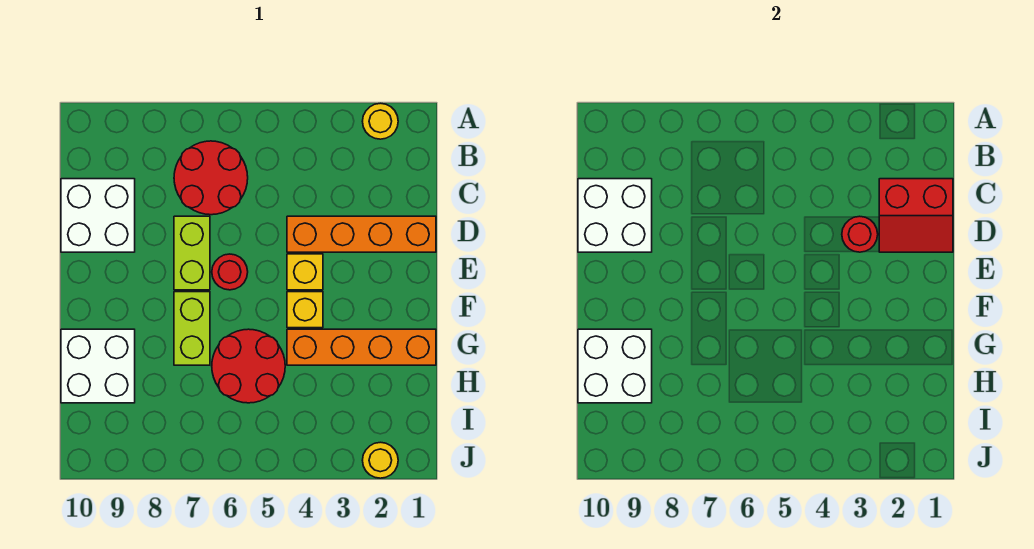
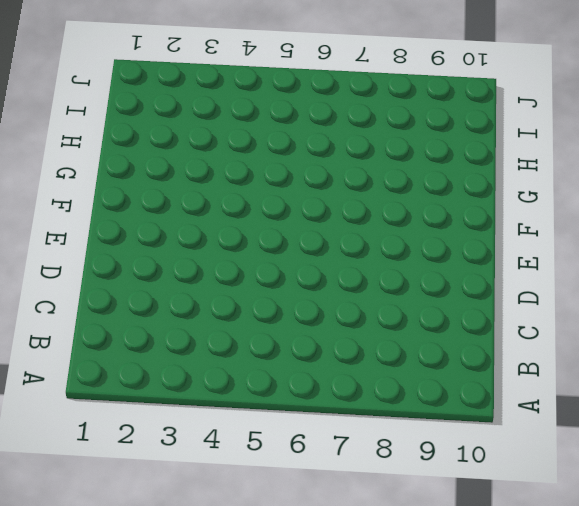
none -> yellow round brick A2 level 1
none -> red round brick B6:C7 level 1
none -> white brick C9:D10 level 1

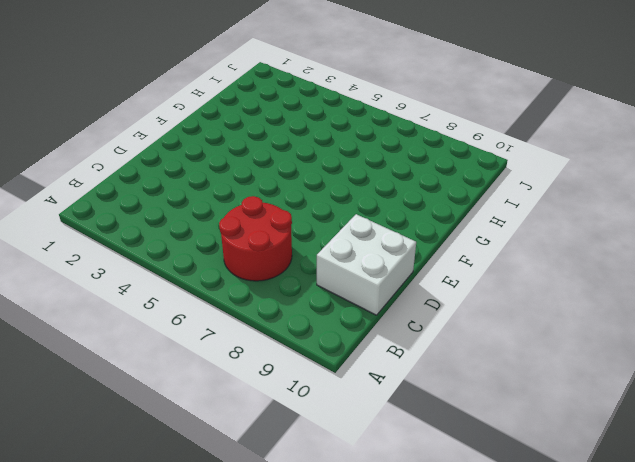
none -> yellow round brick A2 level 1
none -> orange brick D1:D4 level 1
none -> lime brick D7:E7 level 1

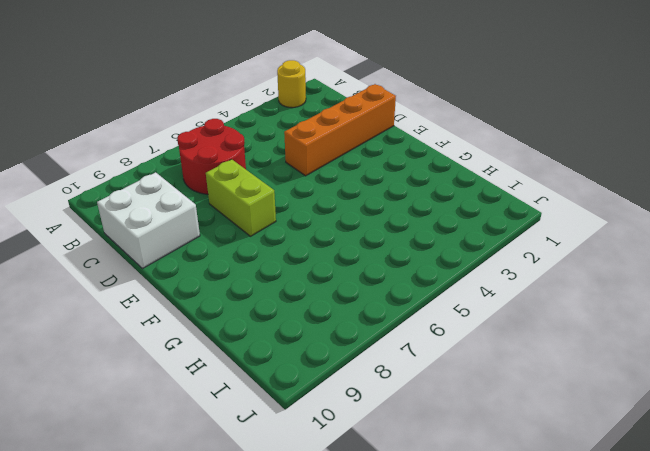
none -> yellow brick E4 level 1
none -> red round brick E6 level 1
none -> yellow brick F4 level 1

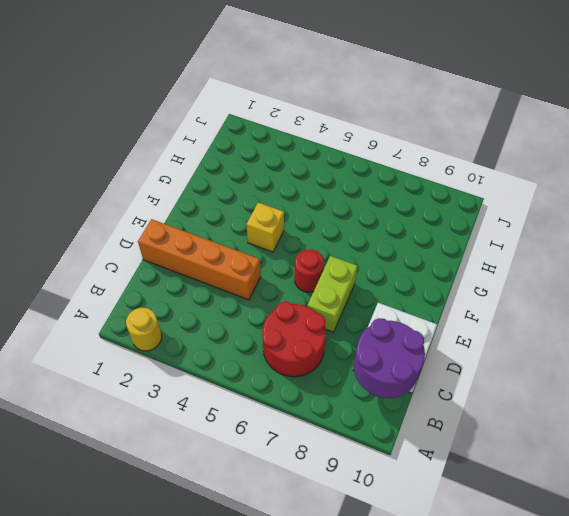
purple round brick B9:C10 level 2 -> white brick C9:D10 level 2
none -> yellow brick E4 level 1
none -> lime brick F7:G7 level 1
none -> orange brick G1:G4 level 1

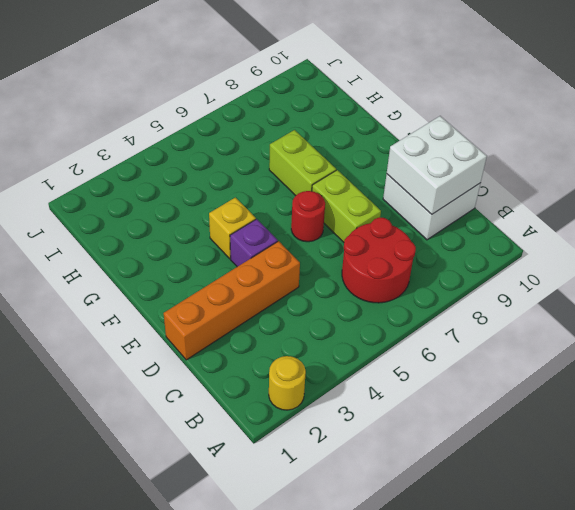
purple brick E4 level 1 -> yellow brick E4 level 1
none -> orange brick G1:G4 level 1
none -> red round brick G5:H6 level 1
none -> white brick G9:H10 level 1

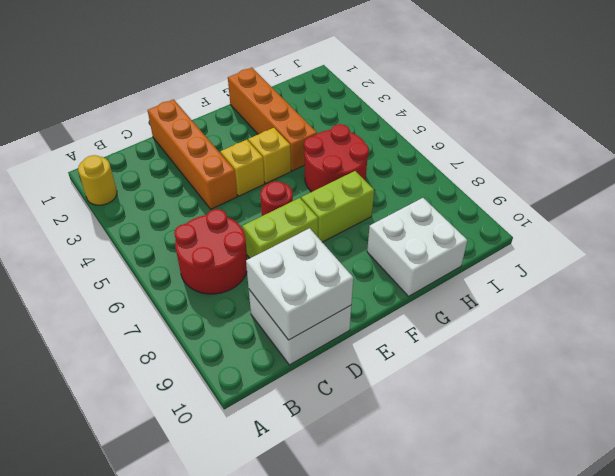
none -> yellow round brick J2 level 1
none -> red slope C1:D2 level 2 top C
none -> red round brick D3 level 2

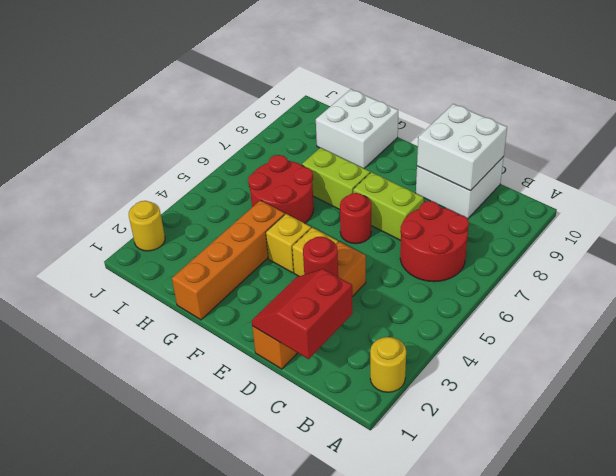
none -> white brick G9:H10 level 2

